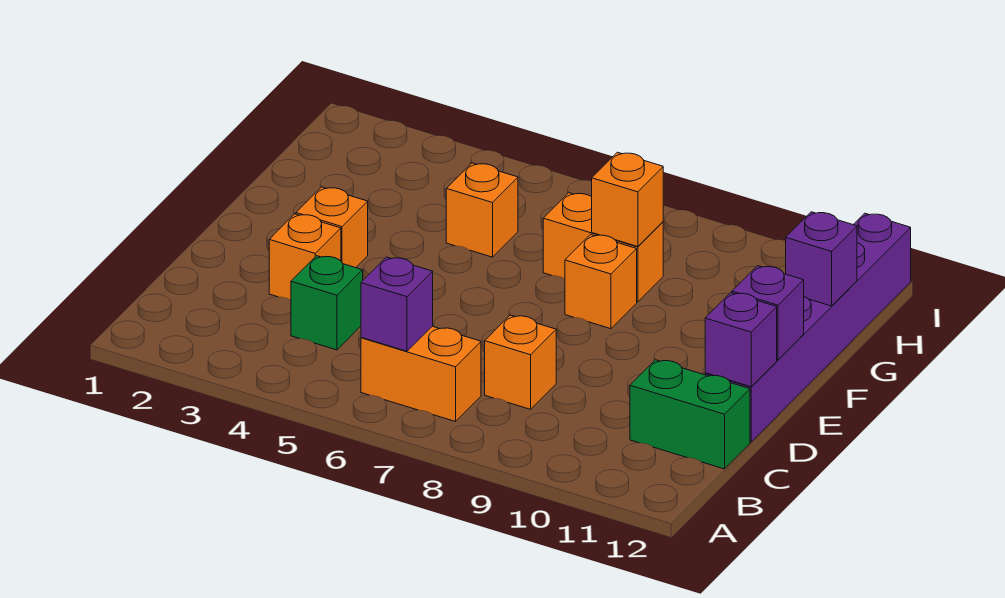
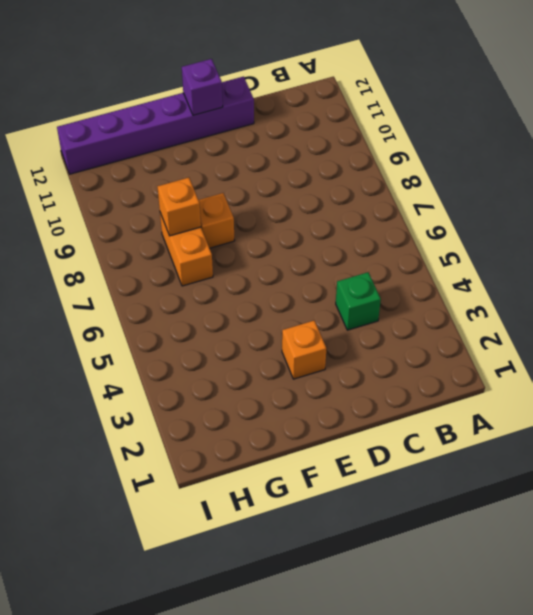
none -> orange brick B6:B7 level 1
none -> orange brick C8 level 1
none -> green brick C11:C12 level 1

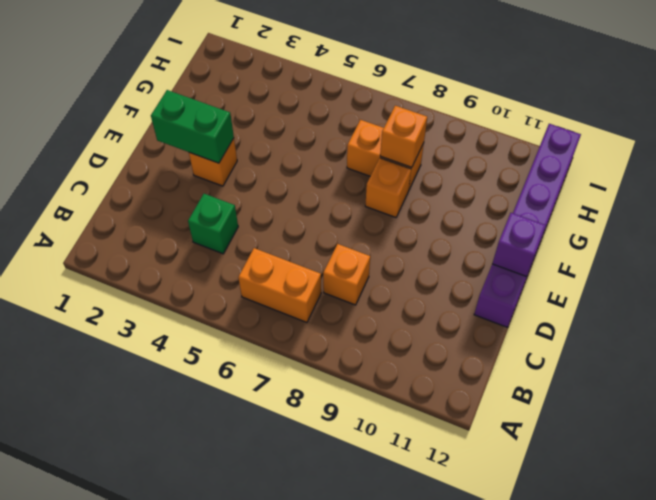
green brick E2:E3 level 2 -> green brick C11:C12 level 1
none -> orange brick D3 level 1
none -> orange brick G5 level 1
none -> purple brick B6 level 2

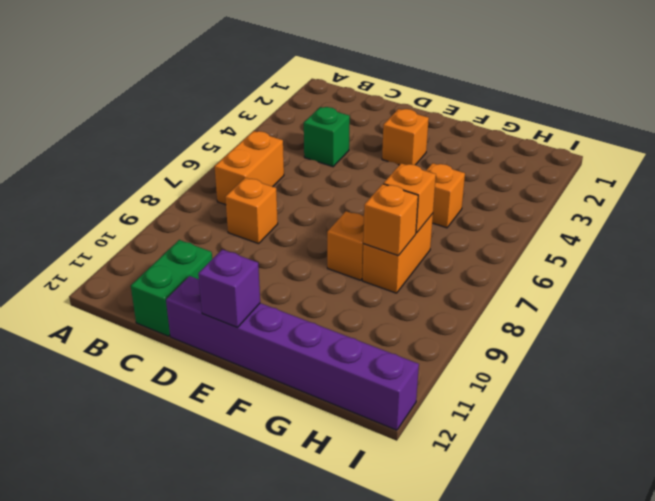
orange brick G7 level 2 -> orange brick D3 level 1
none -> purple brick B6 level 2
none -> purple brick D12 level 2
none -> purple brick G12 level 2

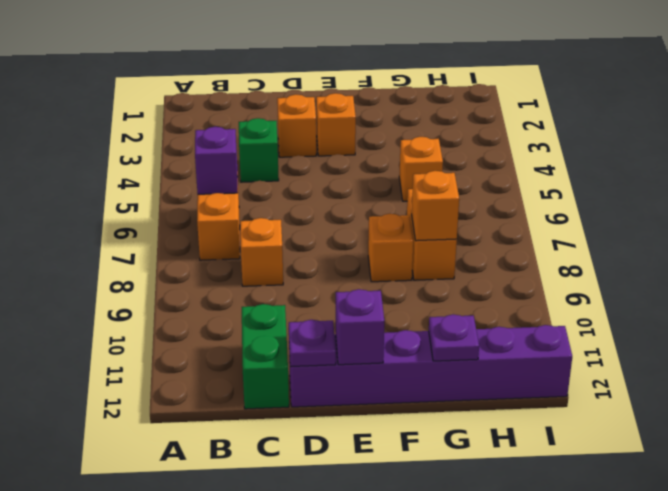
purple plate D12 level 2 -> purple brick D12 level 2
purple plate G12 level 2 -> purple brick G12 level 2

